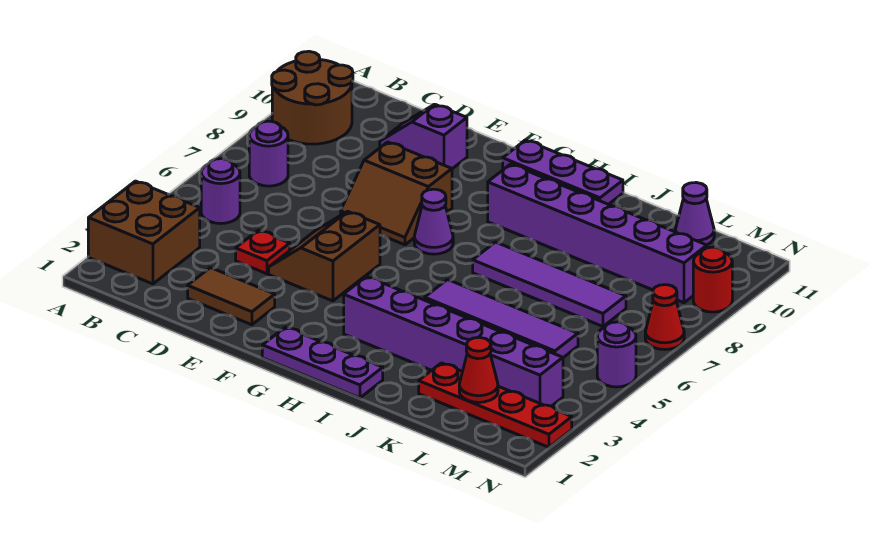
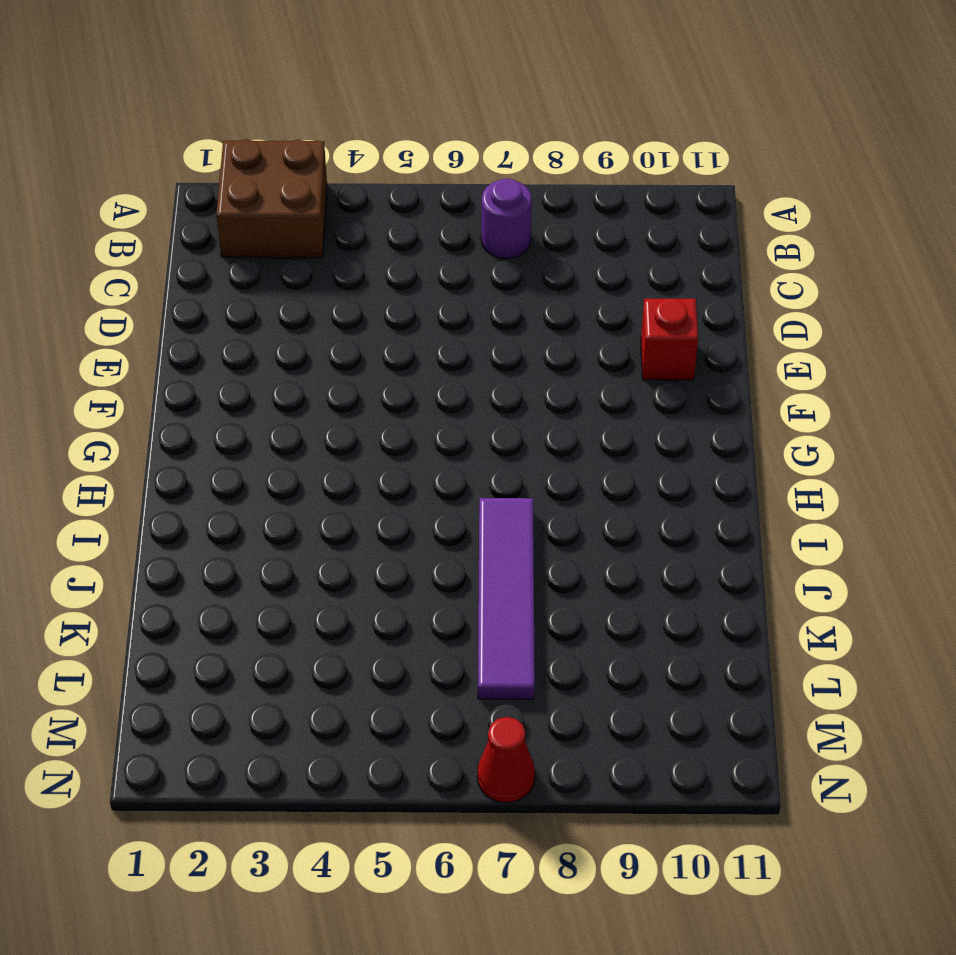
red brick E10 level 1 -> purple slope D10:E10 level 1 top E
none -> brown round brick A9:B10 level 1
none -> purple round brick B5 level 1
none -> brown tile D2:E2 level 1

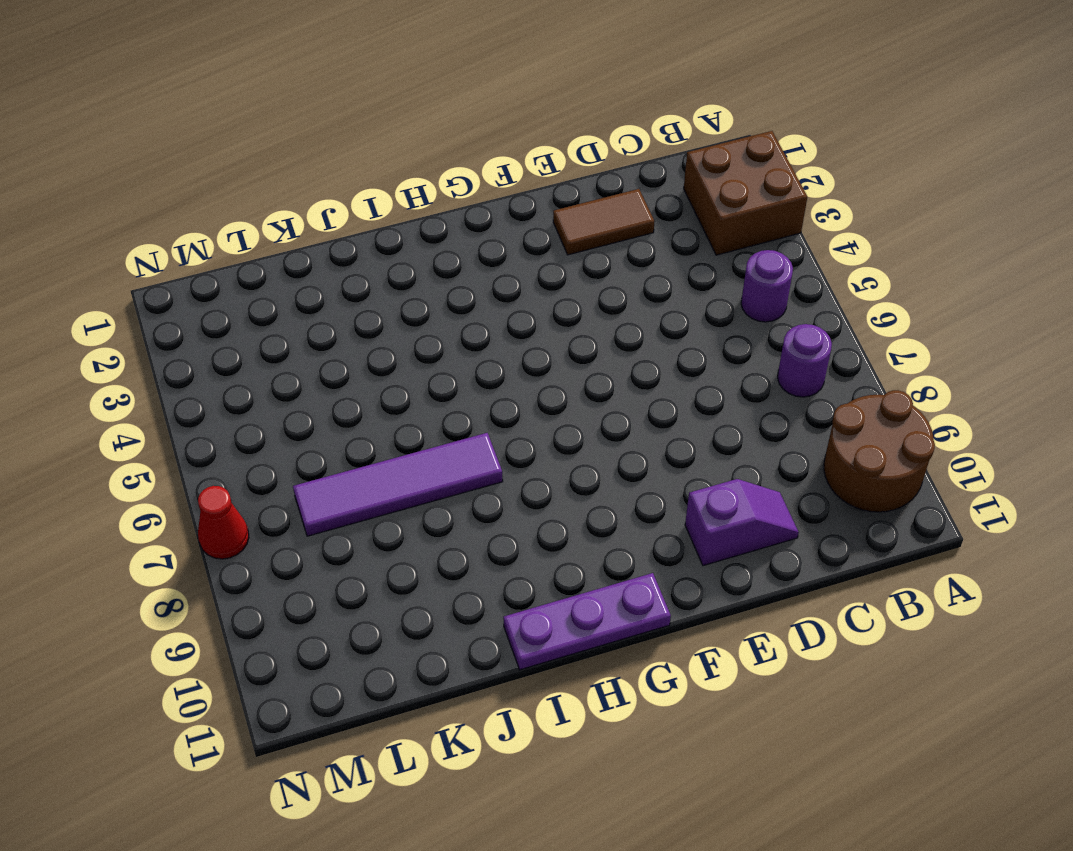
none -> red plate D4 level 1
none -> brown slope E4:F5 level 1 top F
none -> brown slope E7:F8 level 1 top 8

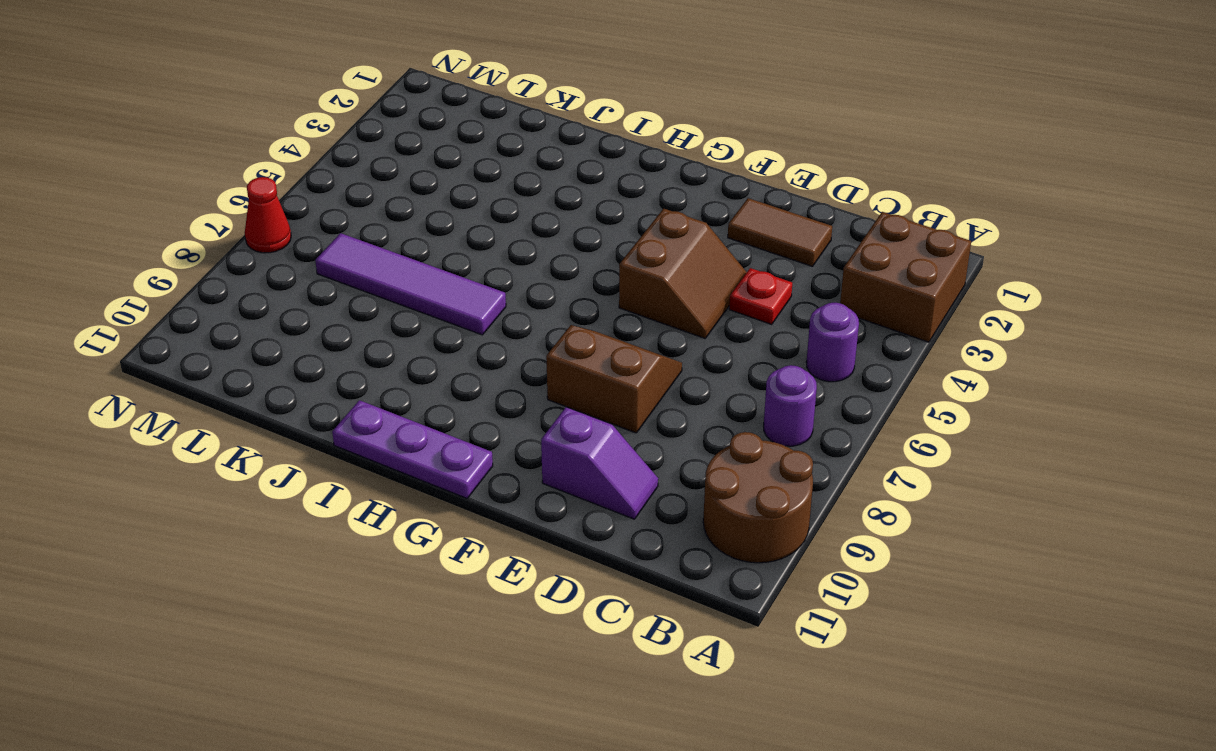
none -> purple plate G1:I1 level 1
none -> purple cone G7 level 1
none -> purple brick H3:M3 level 1

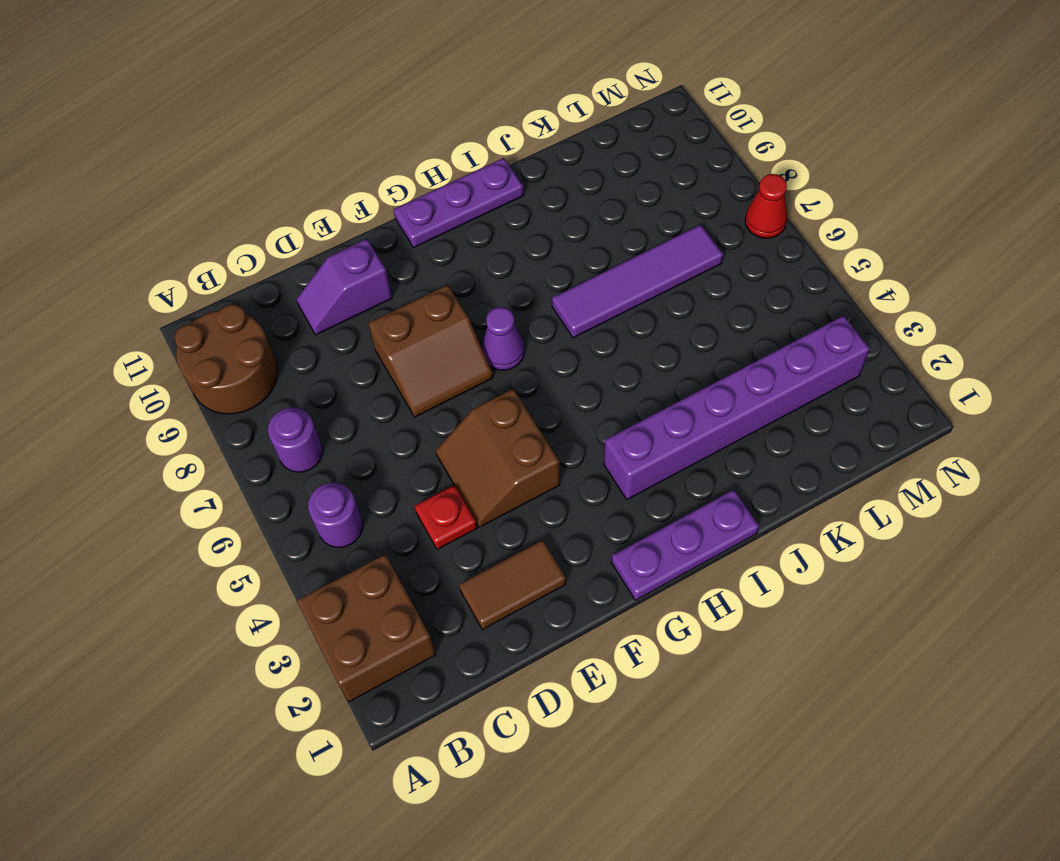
none -> purple brick H9:M9 level 1
none -> purple tile I5:L5 level 1
none -> red plate K2:N2 level 1

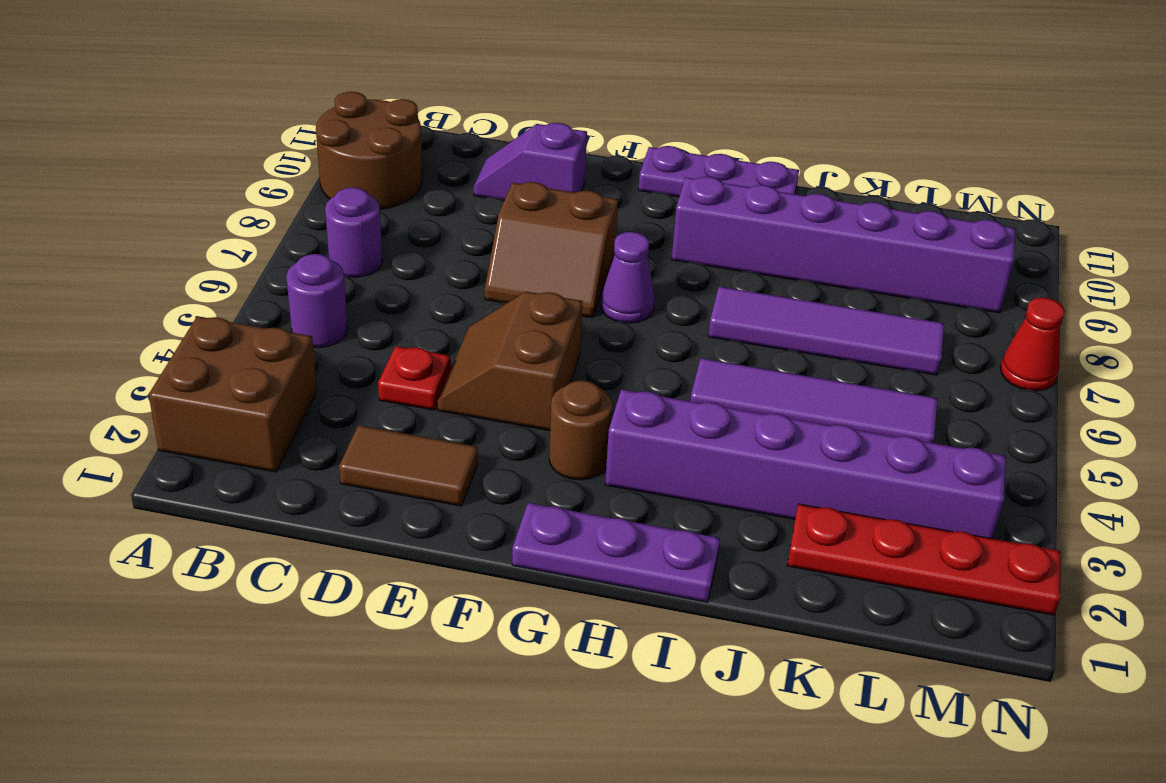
brown round brick G3 level 1 -> none
none -> purple cone L11 level 1
none -> purple round brick N5 level 1
none -> red round brick N9 level 1

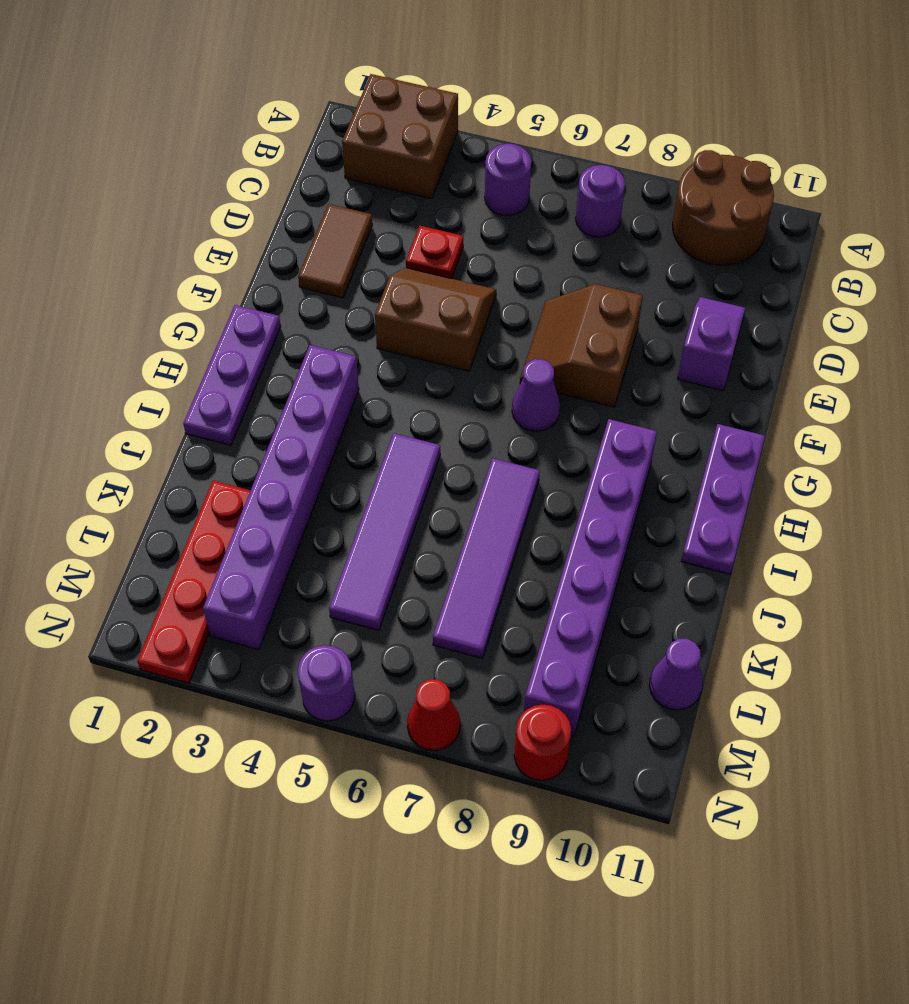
none -> red cone L2 level 2

